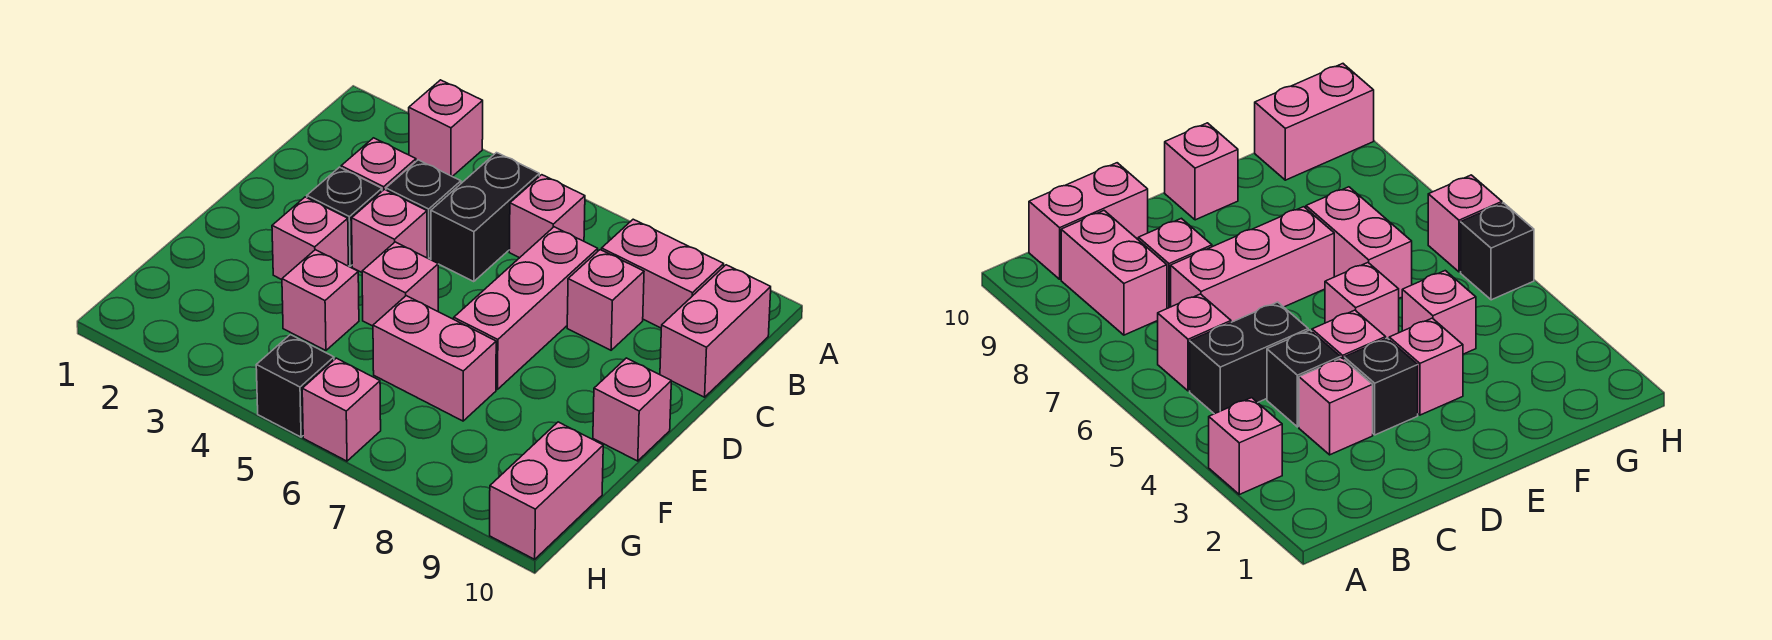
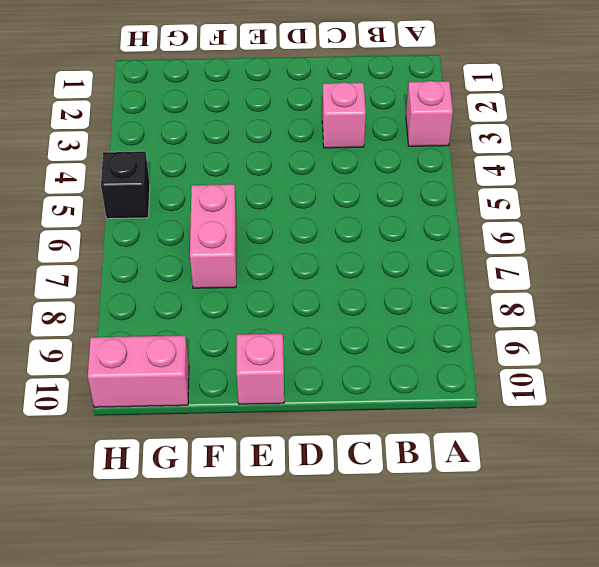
none -> black brick B5:C5 level 1
none -> pink brick B6 level 1
none -> pink brick B8:B9 level 1

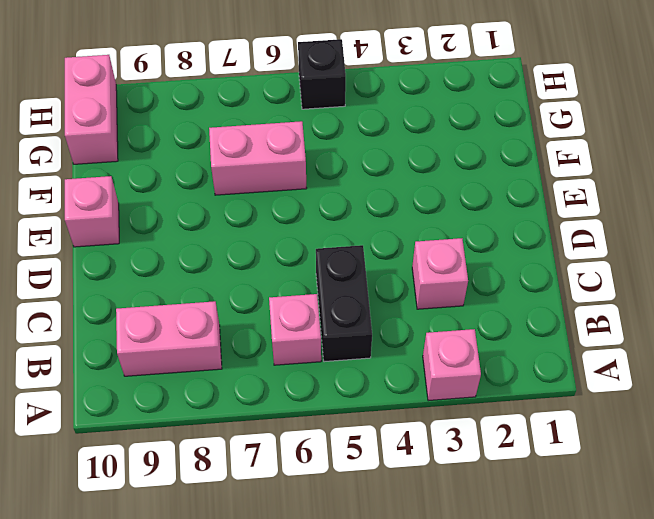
none -> pink brick B10:C10 level 1
none -> black brick C4 level 1
none -> pink brick C7:E7 level 1

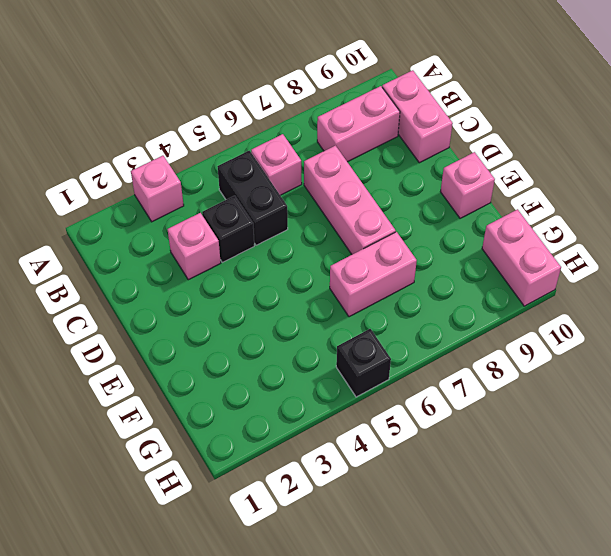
none -> pink brick C8 level 1
none -> black brick D3 level 1
none -> pink brick D4 level 1

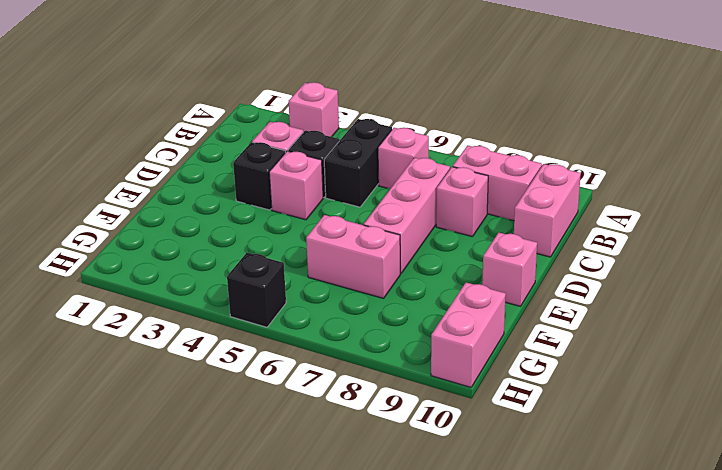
none -> pink brick E3 level 1
none -> pink brick E5 level 1
none -> pink brick F4 level 1

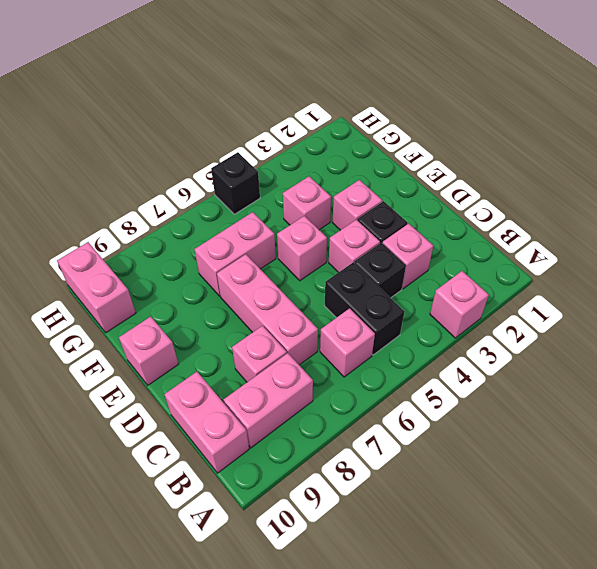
none -> pink brick H6 level 1

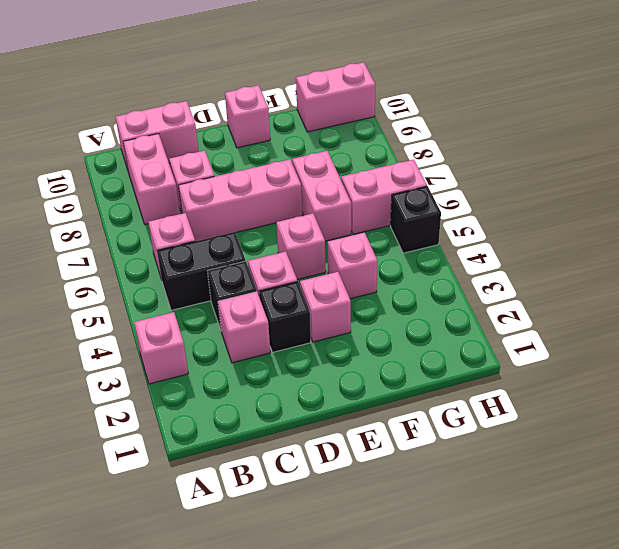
pink brick G6:H6 level 1 -> pink brick H6 level 1

